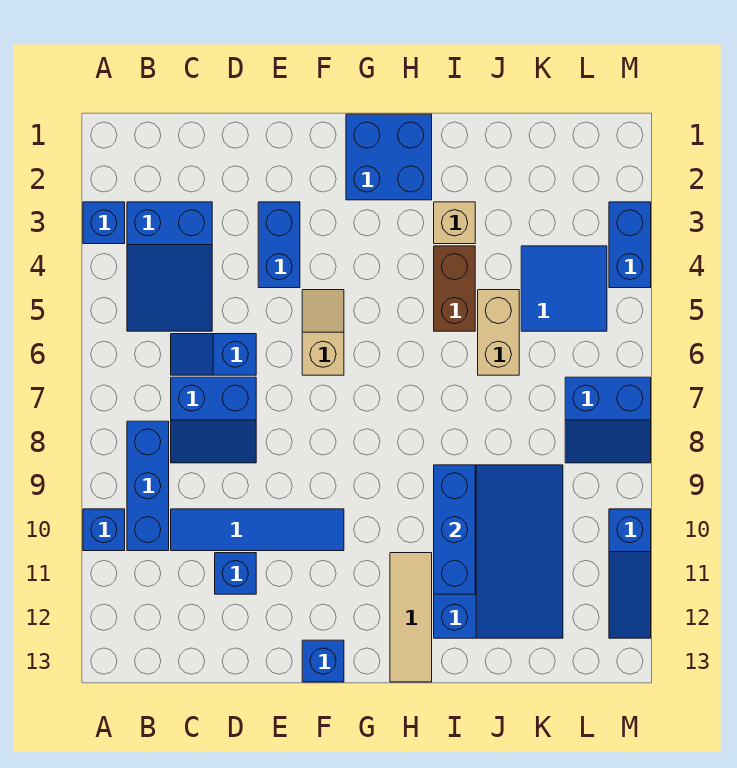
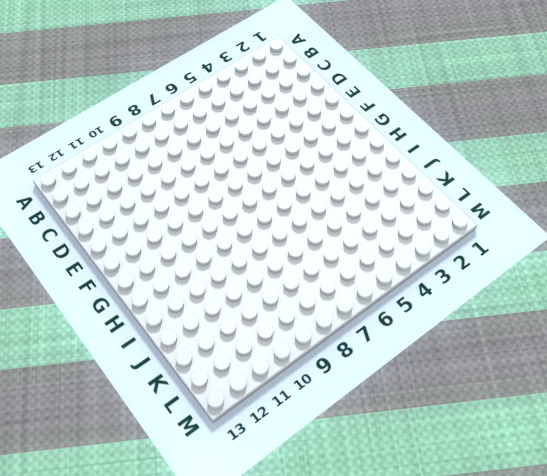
none -> blue brick A3 level 1
none -> blue brick A10 level 1
none -> blue slope B3:C5 level 1 top 3

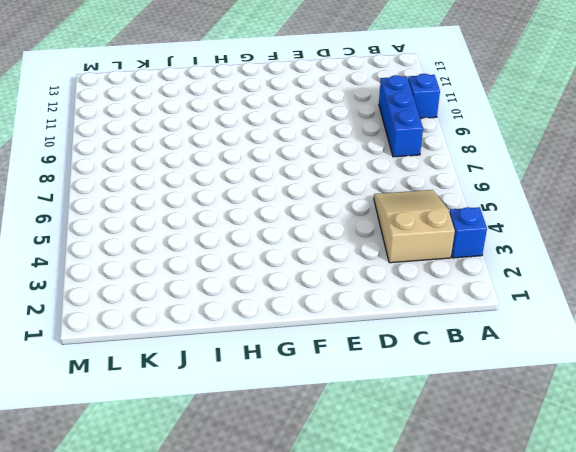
tan slope B3:C5 level 1 top 3 -> blue slope B3:C5 level 1 top 3
none -> blue slope C6:D6 level 1 top D
none -> blue slope C7:D8 level 1 top 7
none -> blue tile C10:F10 level 1

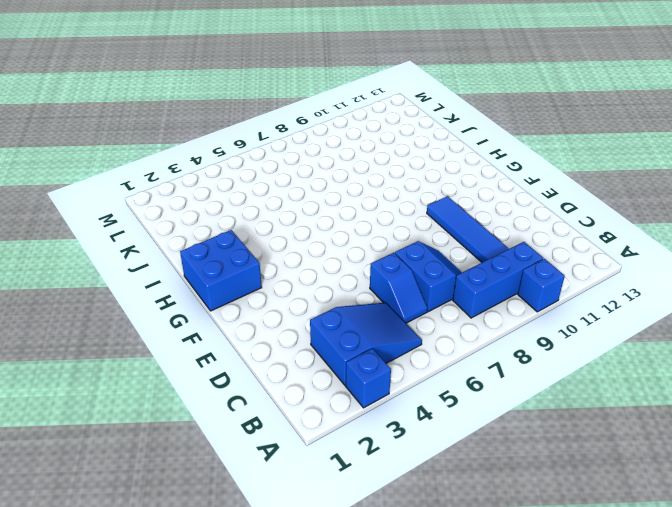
none -> blue brick D11 level 1
none -> blue brick E3:E4 level 1
none -> tan slope F5:F6 level 1 top 6

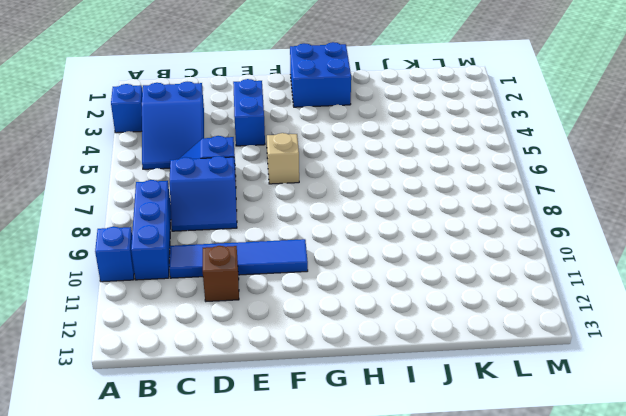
brown brick D11 level 1 -> blue brick D11 level 1
none -> blue brick F13 level 1
none -> tan tile H11:H13 level 1
none -> tan brick I3 level 1

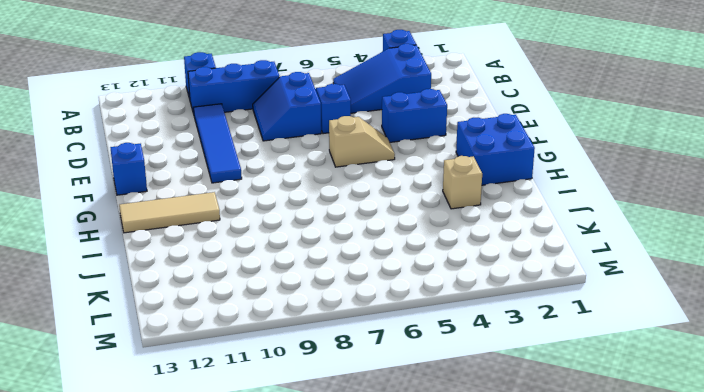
none -> blue brick D11 level 1
none -> brown brick I4:I5 level 1
none -> blue slope I9:K12 level 1 top I

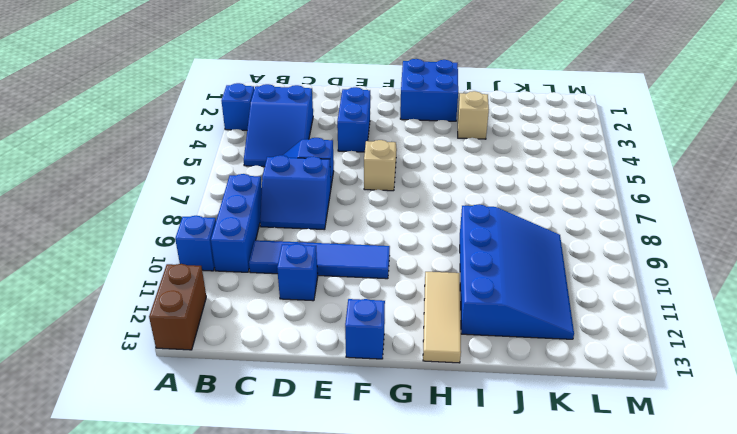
brown brick A12:A13 level 1 -> brown brick I4:I5 level 1
none -> tan brick J5:J6 level 1
none -> blue tile K4:L5 level 1
none -> blue slope L7:M8 level 1 top 7

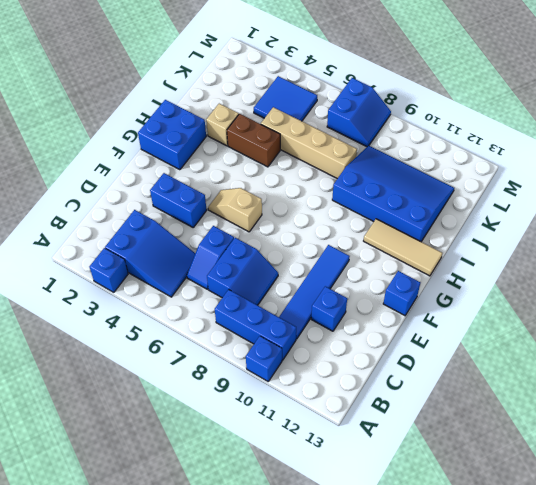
tan brick J5:J8 level 1 -> tan brick J5:J6 level 1
none -> blue brick M3:M4 level 1
none -> blue slope M10:M12 level 1 top 10
none -> blue brick I9:I11 level 2

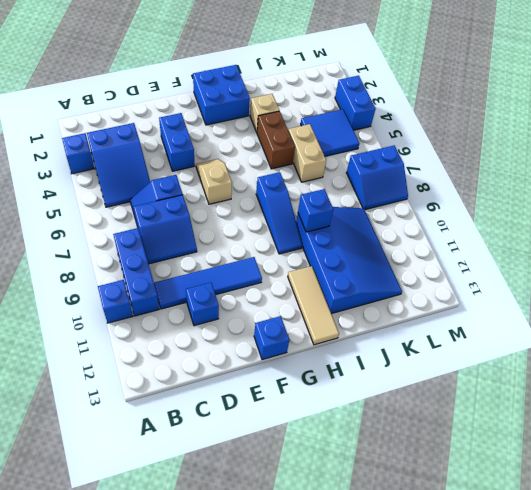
blue slope H7:H9 level 1 top 7 -> blue slope M10:M12 level 1 top 10
blue brick I9 level 2 -> blue brick I9:I11 level 2

